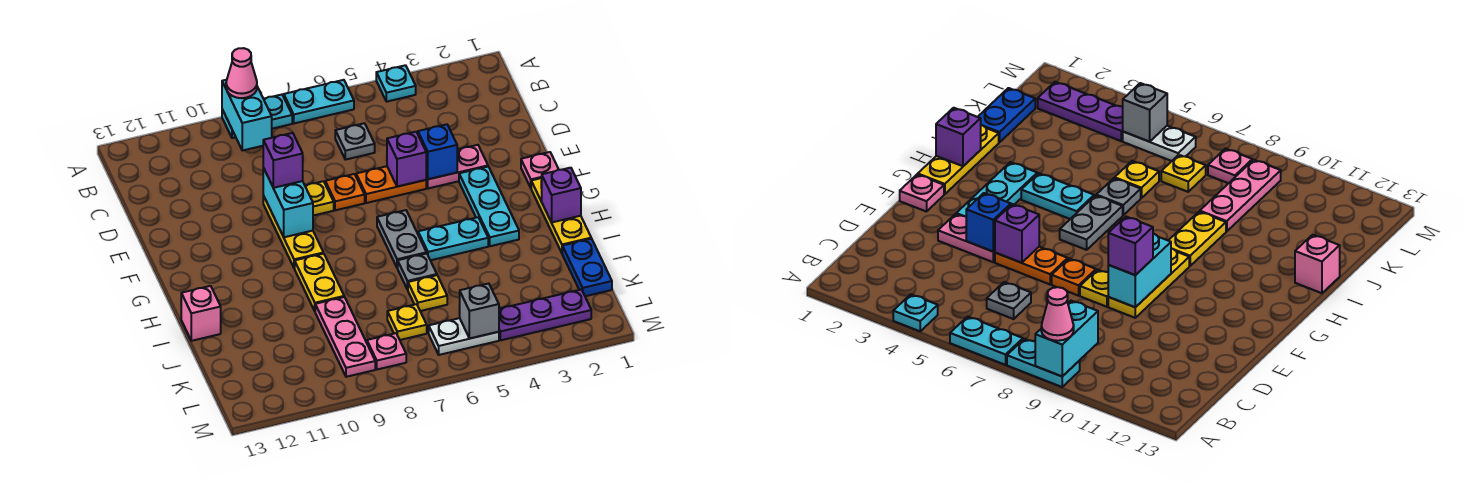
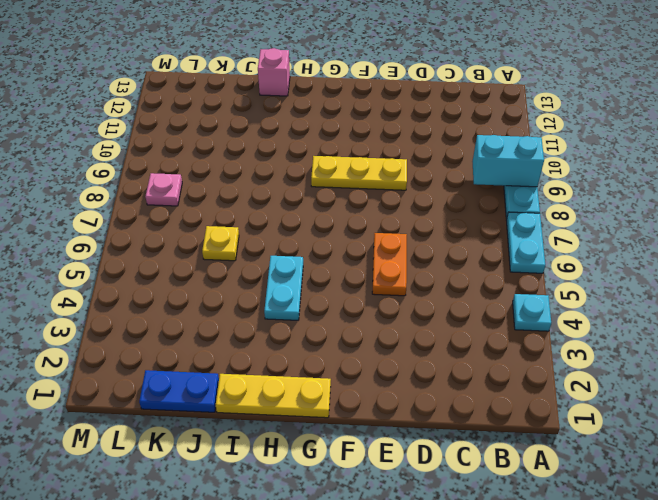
none -> grey plate C6 level 1
none -> pink plate E3:E4 level 1
none -> orange plate E7 level 1
none -> yellow plate E8 level 1

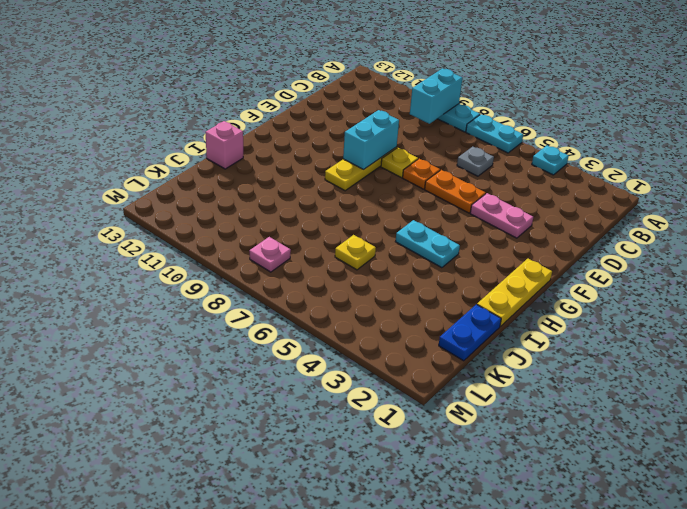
none -> pink plate F1 level 1
none -> cyan plate F3:H3 level 1
none -> grey plate G6:H6 level 1
none -> yellow plate H9:I9 level 1

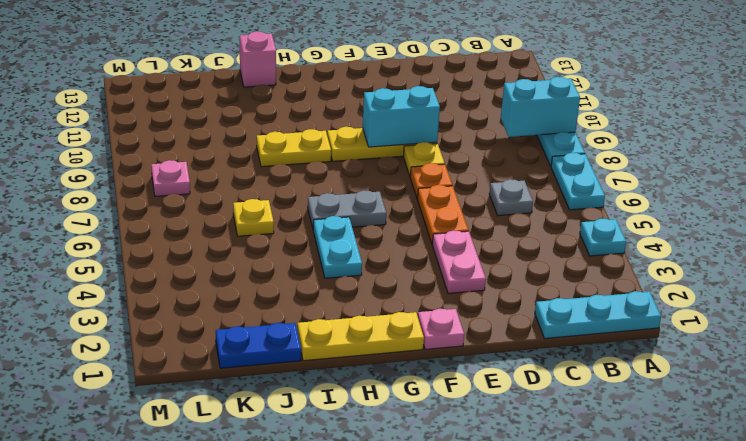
cyan plate A1:C1 level 1 -> cyan plate F3:H3 level 1
none -> grey plate I6 level 1
none -> pink plate J9:L9 level 1
none -> yellow plate K7 level 1
none -> purple plate L2:L4 level 1

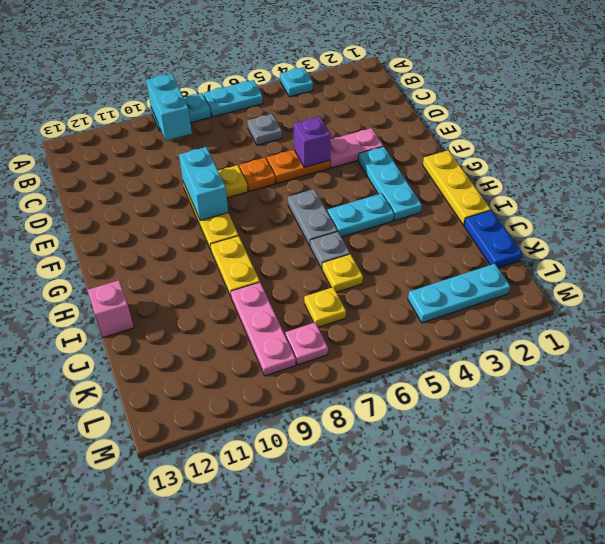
cyan plate L2:L4 level 1 -> purple plate L2:L4 level 1
none -> pink plate F1 level 1
none -> white plate L5:L6 level 1
none -> blue brick E4 level 2
none -> purple brick H1 level 2

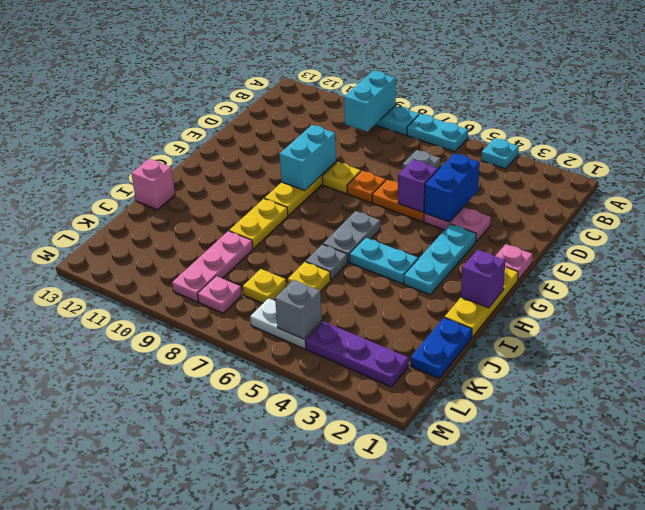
blue brick D4:E4 level 2 -> blue brick E4 level 2
none -> pink cone A9 level 3
none -> purple brick E9 level 3

